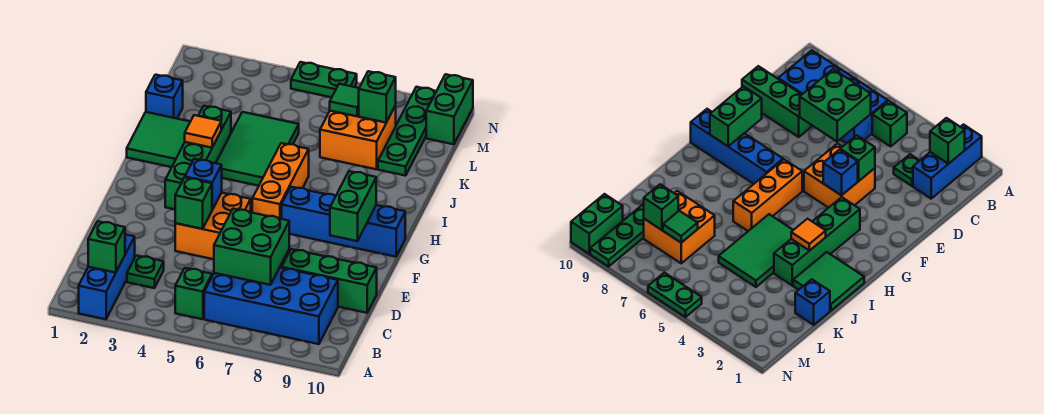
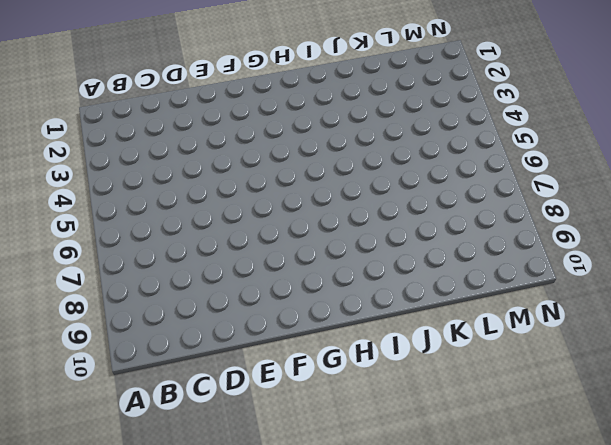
none -> blue brick A2:C2 level 1
none -> green brick B5 level 1
none -> blue brick B6:C9 level 1

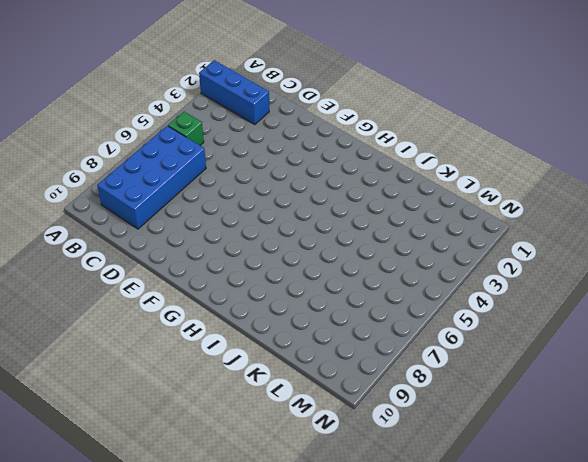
none -> green plate C3 level 1
none -> green brick D8:D10 level 1
none -> orange brick E4:F5 level 1

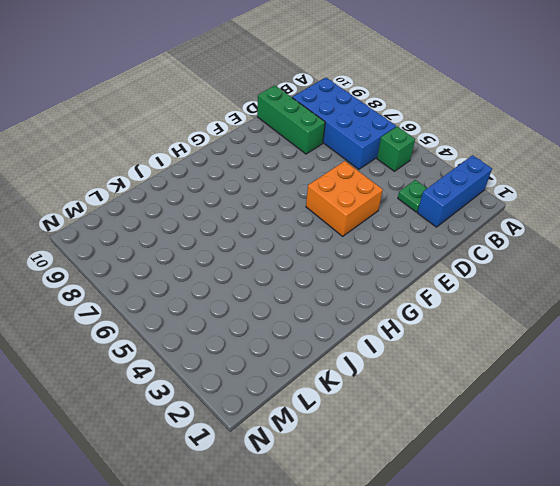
none -> green brick G3:J3 level 1
none -> orange brick G6:I6 level 1
none -> blue brick G7:G10 level 1

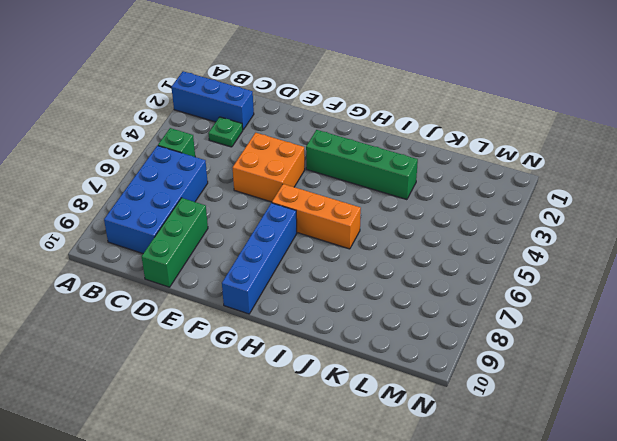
none -> green tile I1:J2 level 1
none -> green tile I4:K5 level 1
none -> blue brick K1 level 1

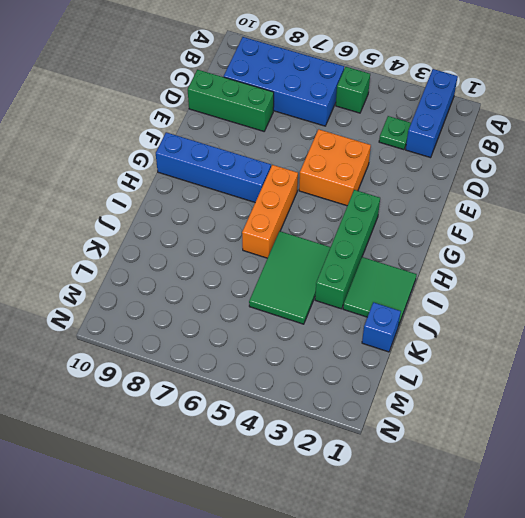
none -> orange brick K7:L8 level 1
none -> green plate K9:N9 level 1
none -> green brick M10:N10 level 1

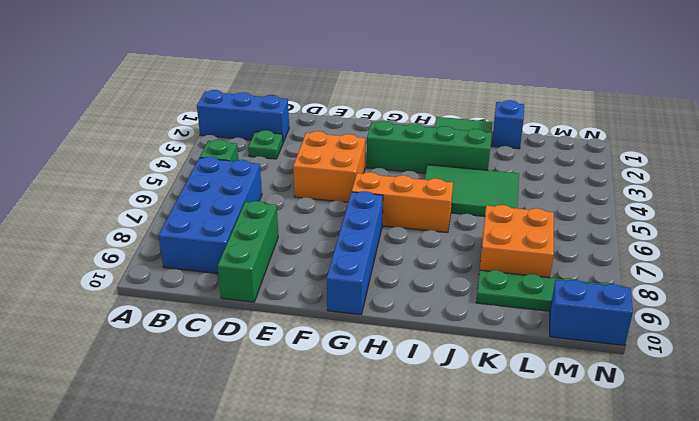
blue brick M10:N10 level 1 -> green brick M10:N10 level 1
none -> green plate N5:N6 level 1
none -> green brick B2 level 2
none -> green brick C6:D7 level 2

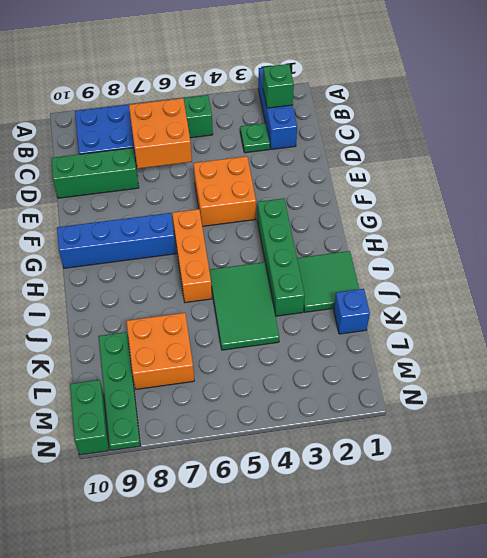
orange brick C6:D7 level 2 -> green brick C6:D7 level 2
none -> green plate N5:N6 level 1
none -> green brick E4 level 2
none -> blue brick F4 level 2

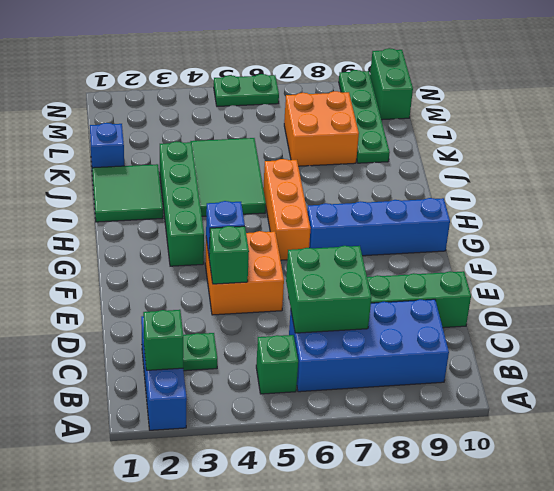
none -> green brick F9:G9 level 2
none -> orange tile I3 level 2
none -> green tile L7 level 2

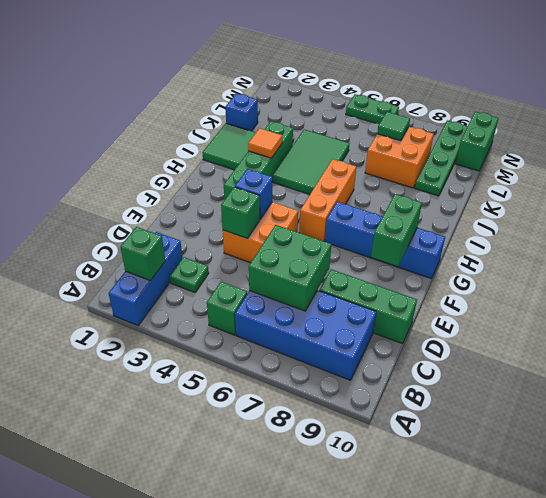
none -> green brick L8 level 2

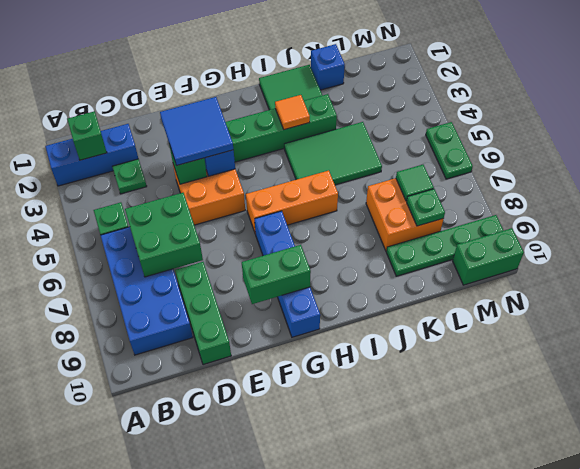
blue tile E3:F4 level 3 -> none
green plate L8 level 2 -> green brick L8 level 2

